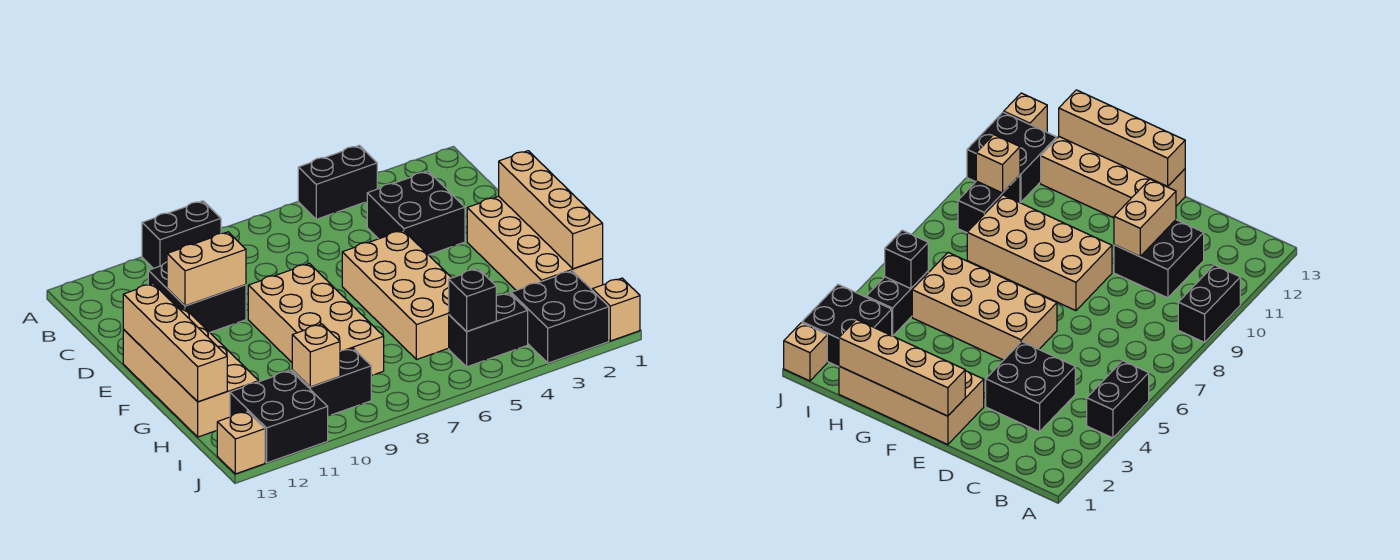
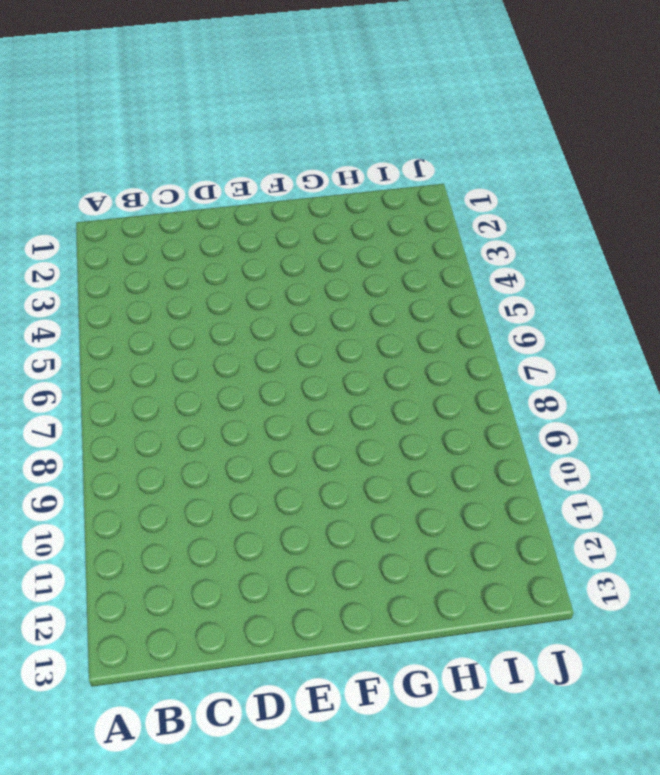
none -> black brick A4:A5 level 1
none -> black brick A9:A10 level 1
none -> black brick C3:D4 level 1

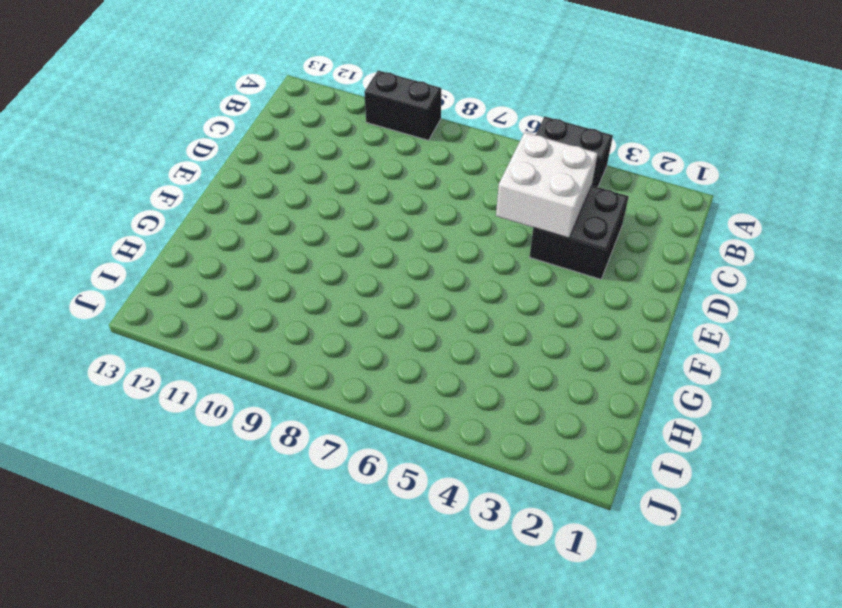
white brick C4:D5 level 2 -> none
none -> black brick C10:D11 level 1
none -> tan brick E1:H2 level 1
none -> tan brick E5:H6 level 1

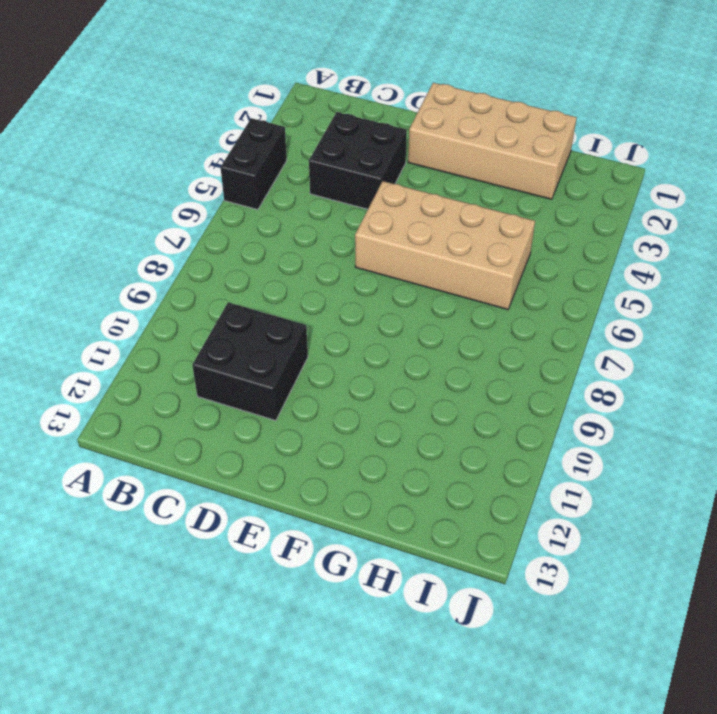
none -> black brick A9:A10 level 1
none -> tan brick E8:H9 level 1
none -> tan brick E12:H13 level 1

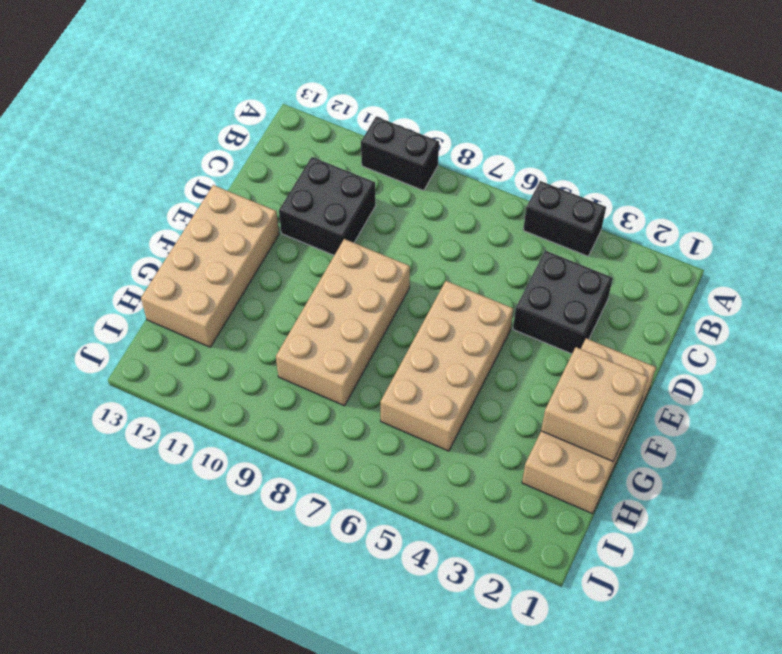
tan brick F1:G2 level 2 -> tan brick E1:H1 level 2
none -> black brick I2:J3 level 1
none -> black brick I4:I5 level 1
none -> black brick I9:I10 level 1

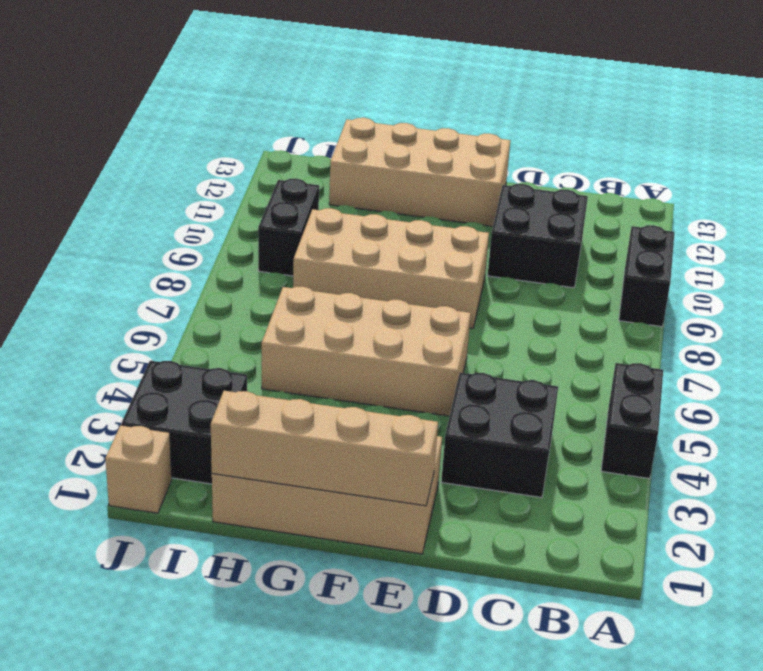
none -> black brick I4:I5 level 1
none -> black brick I11:J12 level 1
none -> tan brick J13 level 1

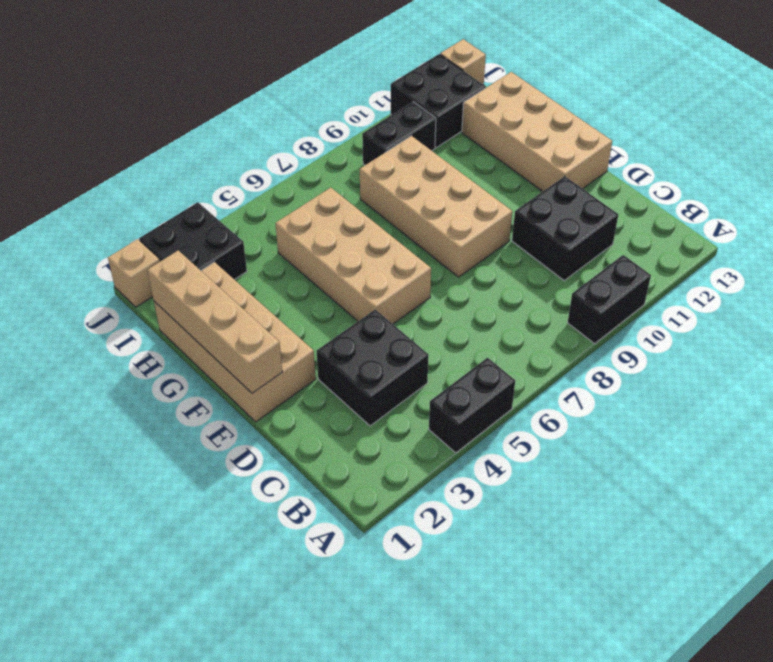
none -> black brick I4:I5 level 1
none -> tan brick D10:D11 level 2
none -> tan brick E13:H13 level 2

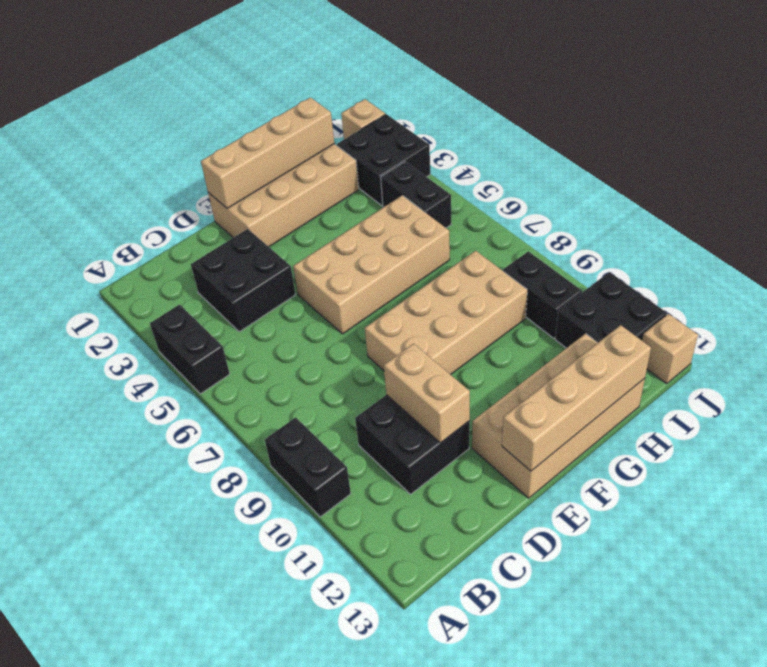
none -> black brick I5 level 2
none -> tan brick I10 level 2

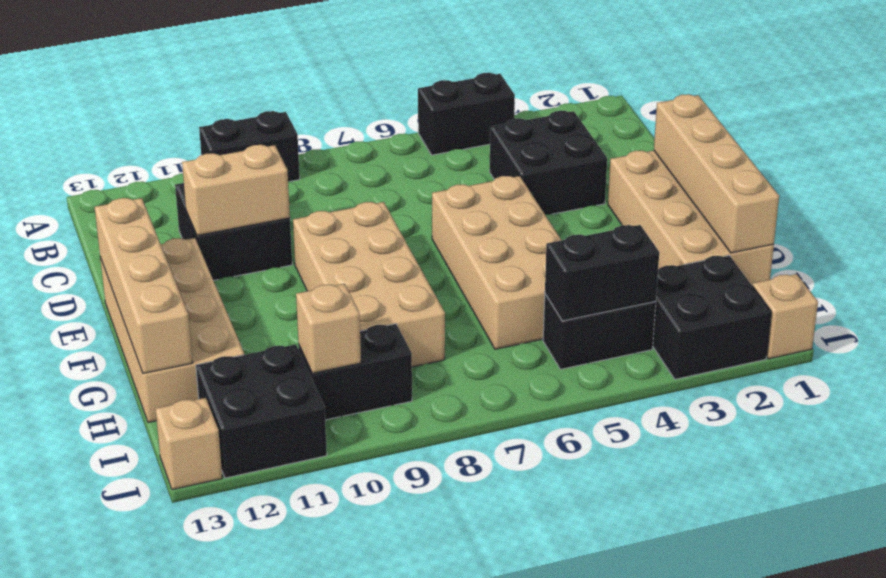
black brick I4:I5 level 2 -> black brick I5 level 2

